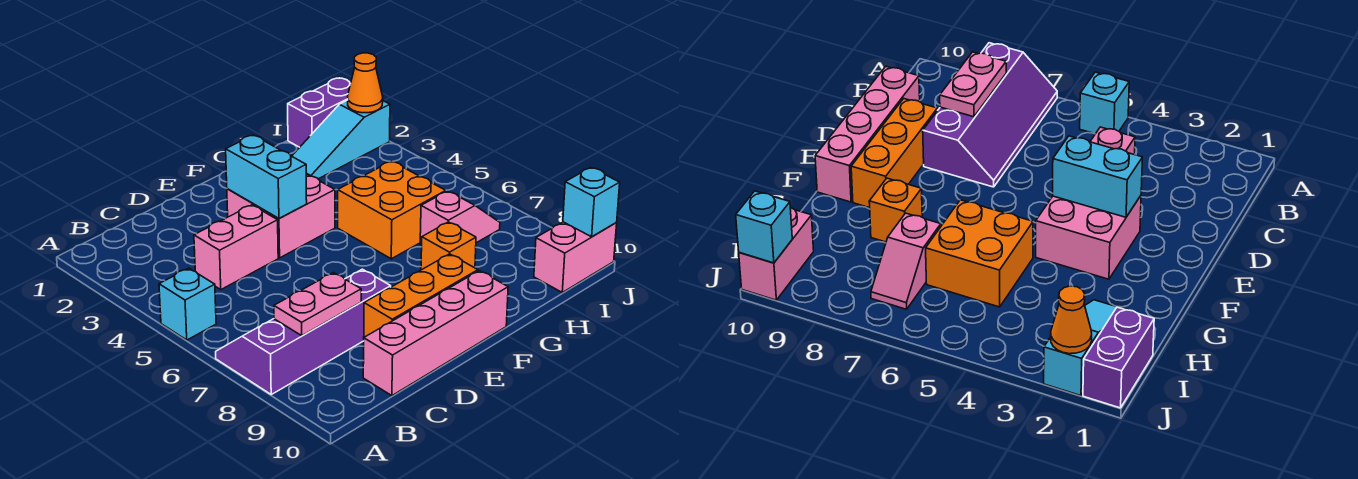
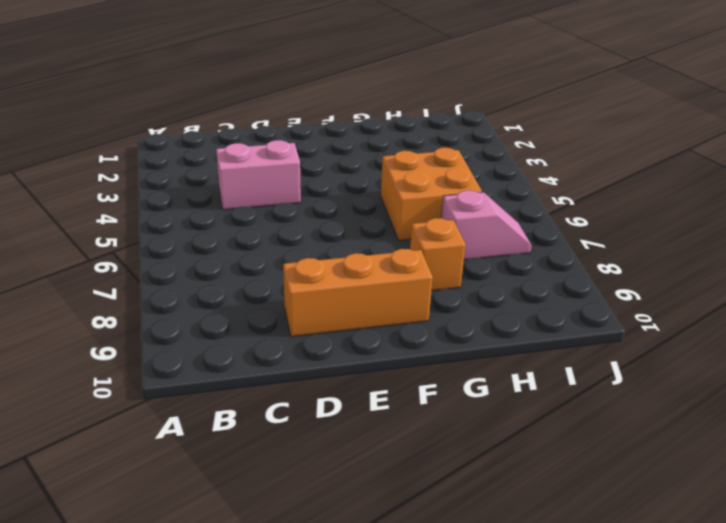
none -> cyan brick A5 level 1
none -> purple slope A7:D8 level 1 top 8
none -> pink brick C10:F10 level 1

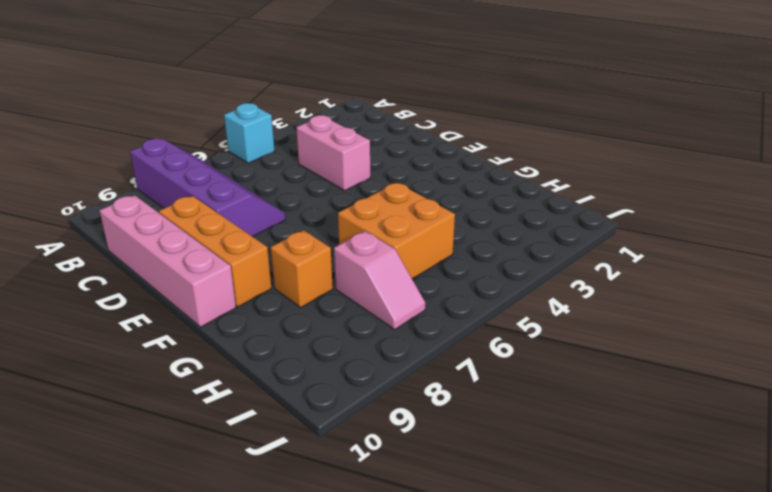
none -> pink brick E3:F4 level 1
none -> cyan slope H2:J2 level 1 top J
none -> purple brick I1:J1 level 1

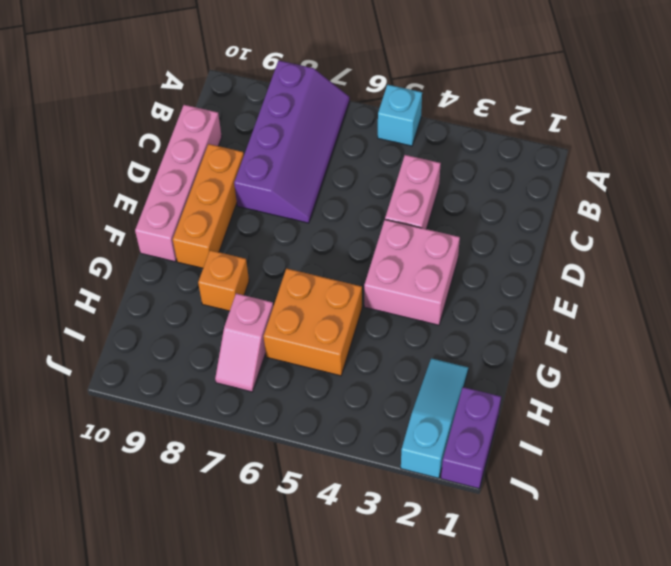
none -> pink brick I10:J10 level 1
none -> pink plate B8:C8 level 2
none -> cyan brick E3:E4 level 2

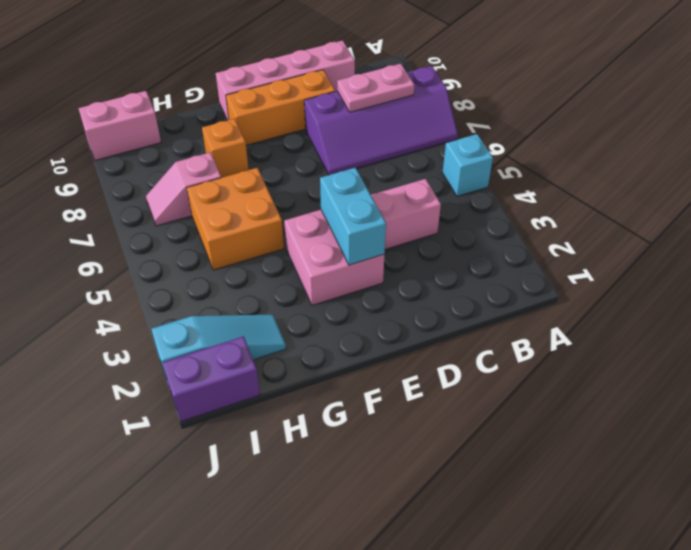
none -> orange cone J2 level 2
none -> cyan brick J10 level 2

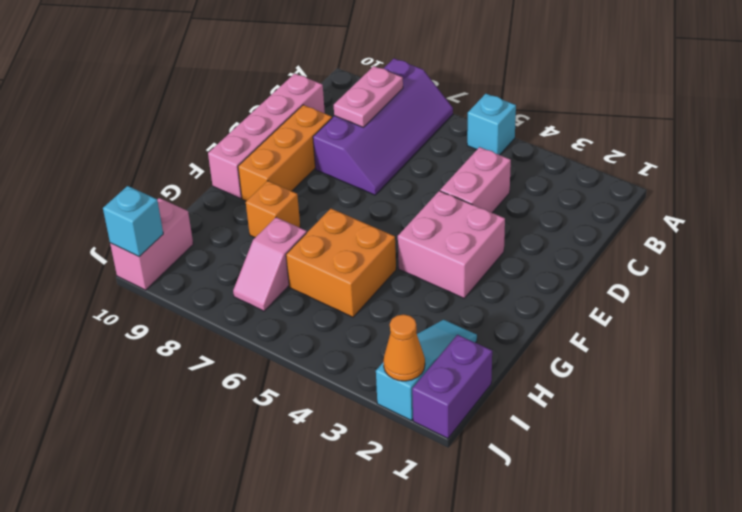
none -> cyan brick E3:E4 level 2

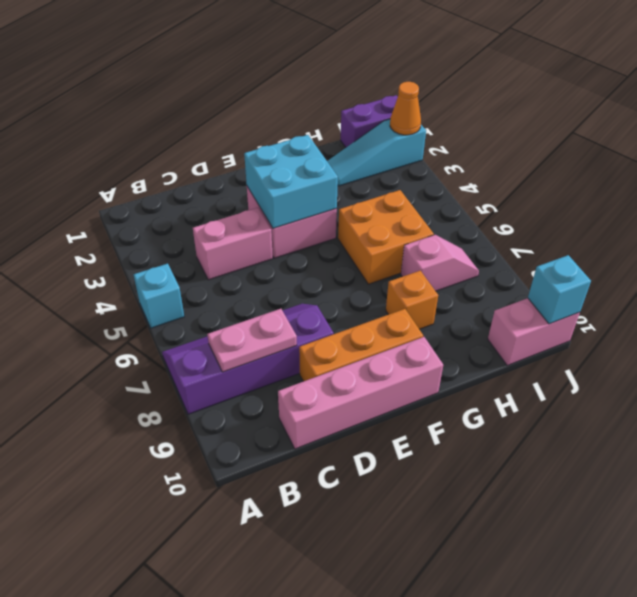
cyan brick E3:F4 level 2 -> cyan brick E3:E4 level 2

